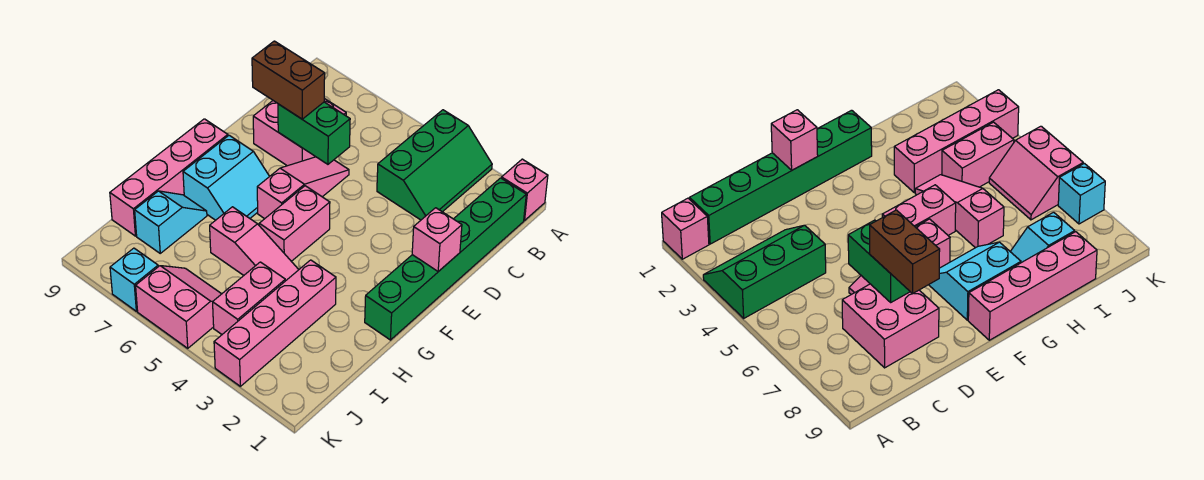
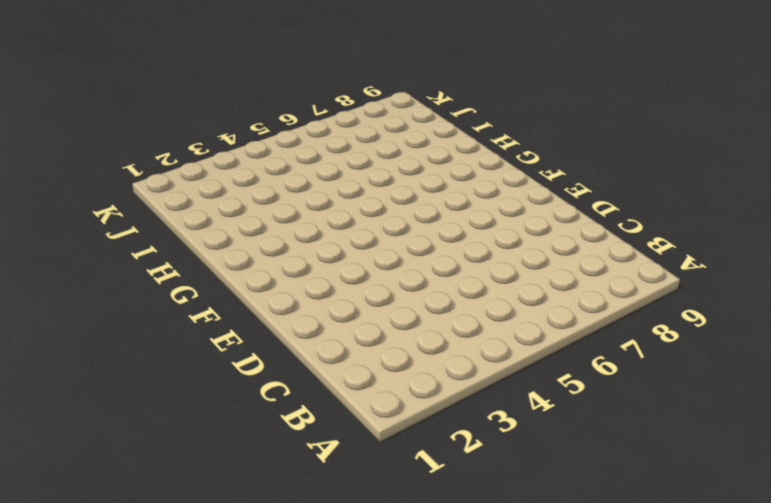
none -> pink brick A1 level 1
none -> green slope A3:C4 level 1 top 4
none -> green brick B1:G1 level 1

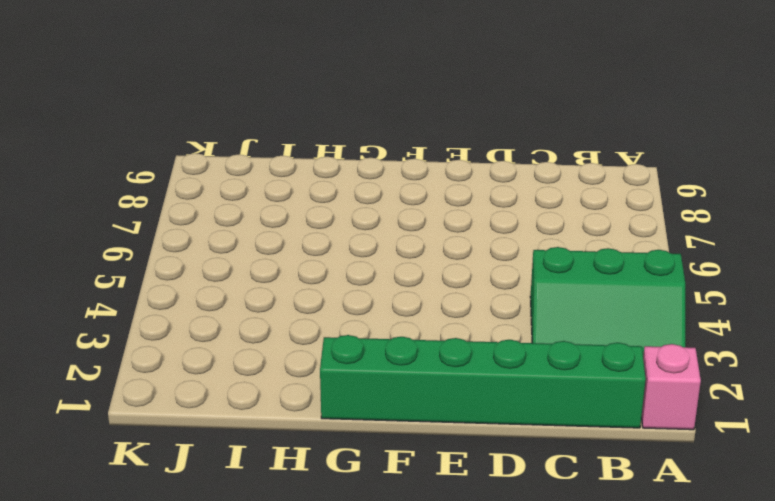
none -> pink brick C7:D8 level 1
none -> pink slope D6:F6 level 1 top F
none -> pink brick F5:G5 level 1

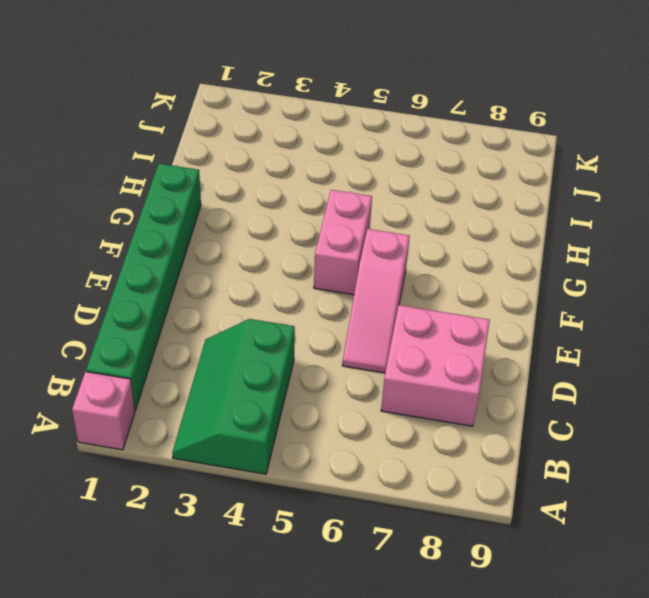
none -> cyan slope F7:G8 level 1 top 8
none -> pink brick F9:I9 level 1
none -> pink brick H3:K3 level 1

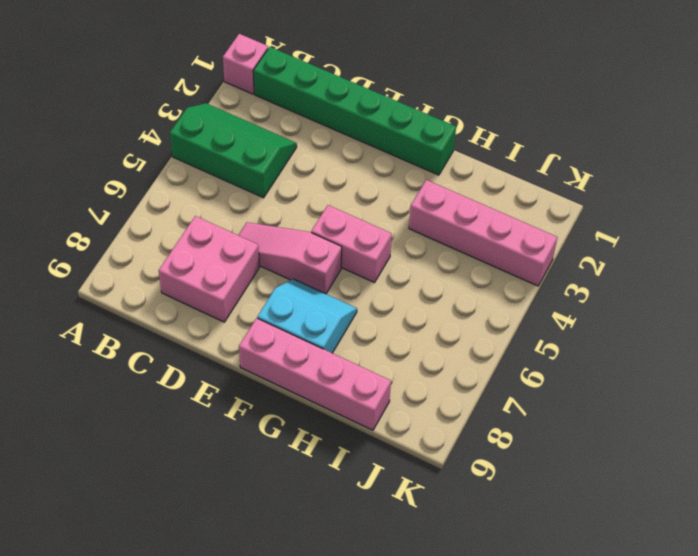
none -> pink slope H4:H6 level 1 top 6
none -> cyan slope H8:I8 level 1 top I
none -> pink brick I4:J4 level 1

